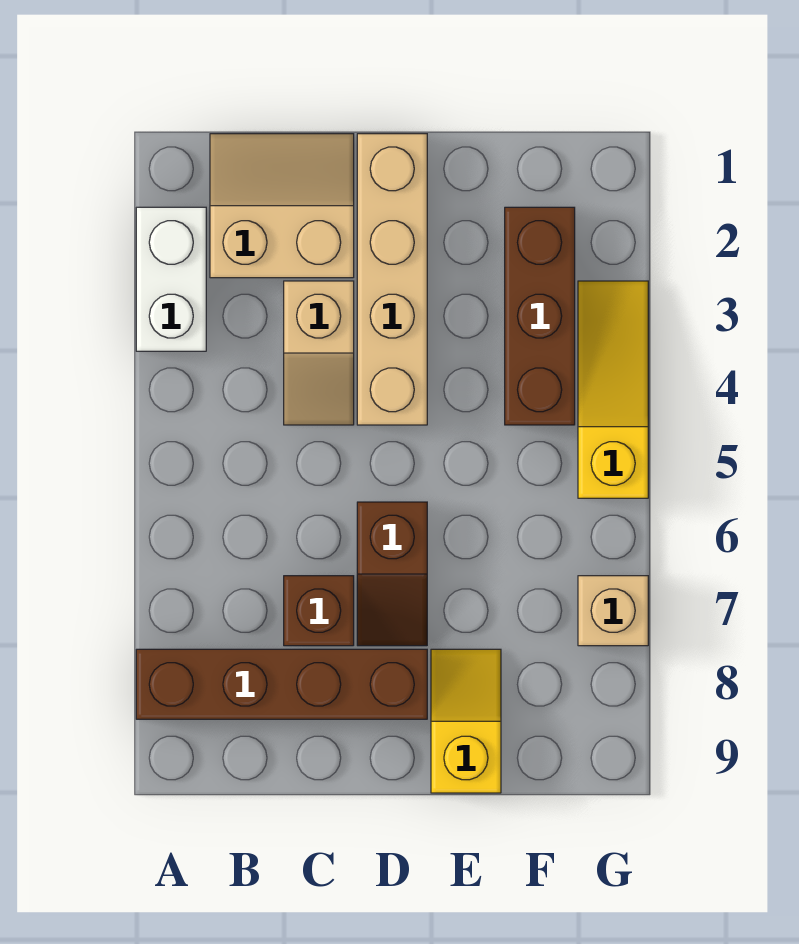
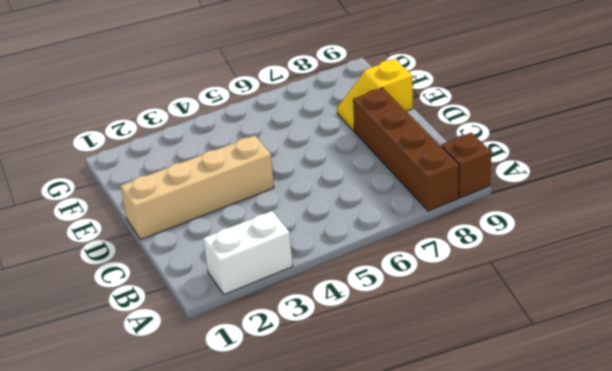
brown brick A9 level 1 -> brown brick C7 level 1
none -> tan slope B1:C2 level 1 top 2
none -> tan slope C3:C4 level 1 top 3

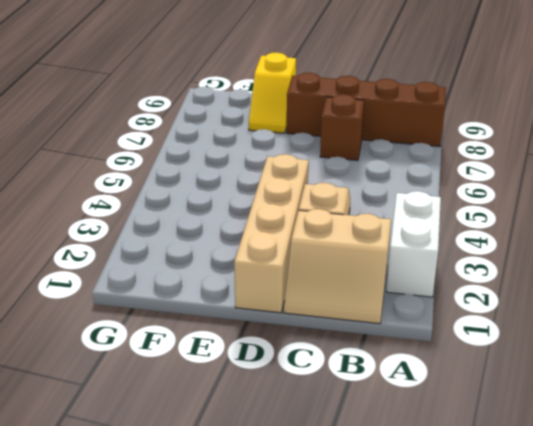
none -> brown slope D6:D7 level 1 top 6
none -> brown brick F2:F4 level 1

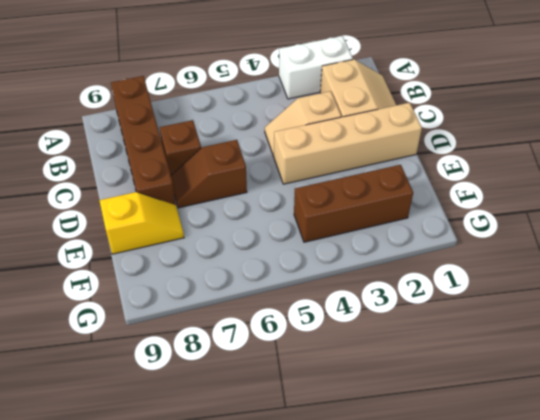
none -> yellow slope G3:G5 level 1 top 5
none -> tan brick G7 level 1

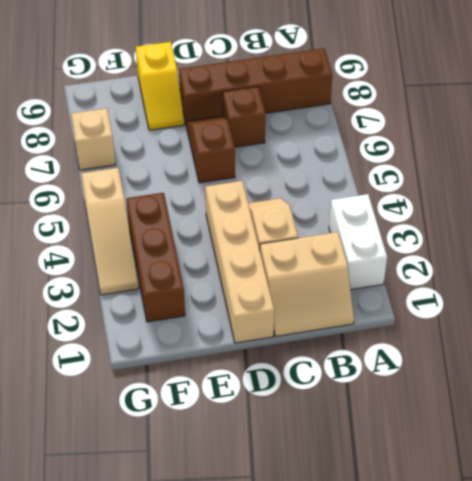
tan slope G3:G5 level 1 top 5 -> yellow slope G3:G5 level 1 top 5

